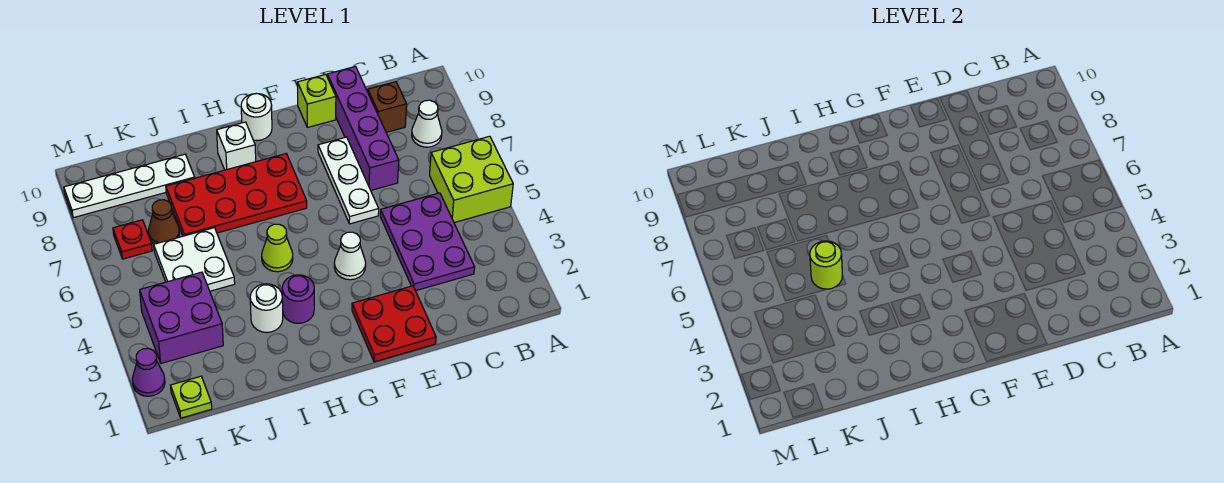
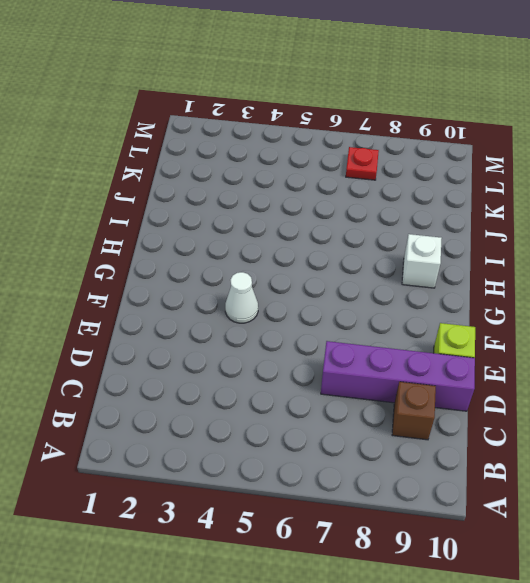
none -> lime brick A5:B6 level 1
none -> white cone B8 level 1
none -> purple plate C3:D5 level 1

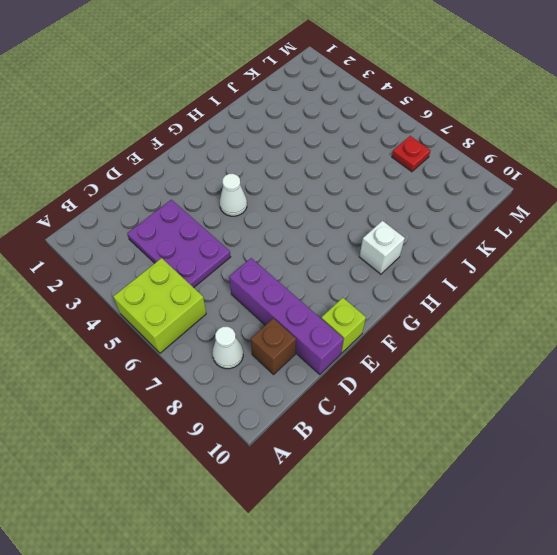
none -> red plate E1:F2 level 1
none -> white plate E6:E8 level 1
none -> red plate G7:J8 level 1

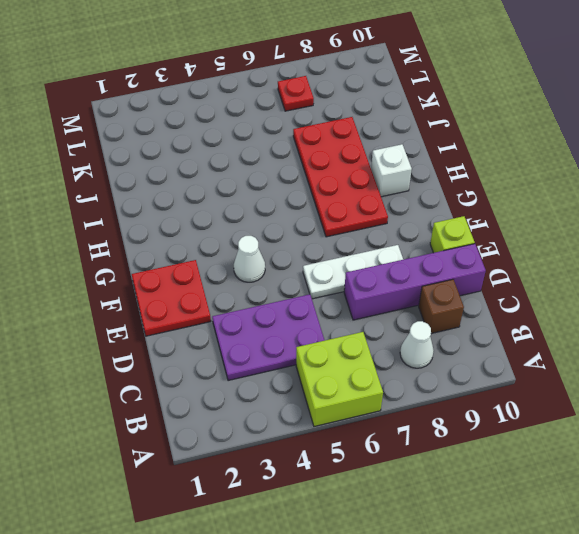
none -> white round brick G10 level 1
none -> purple round brick H3 level 1
none -> lime cone H5 level 1

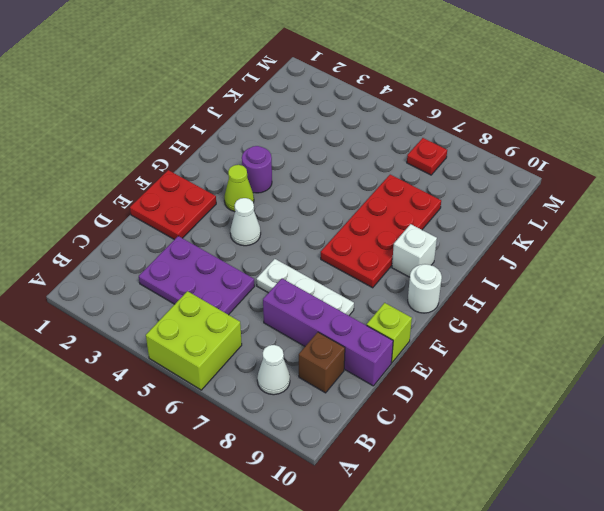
lime cone G3 level 1 -> lime cone H5 level 1
none -> white round brick I3 level 1
none -> white plate J5:K6 level 1
none -> white plate J9:M9 level 1

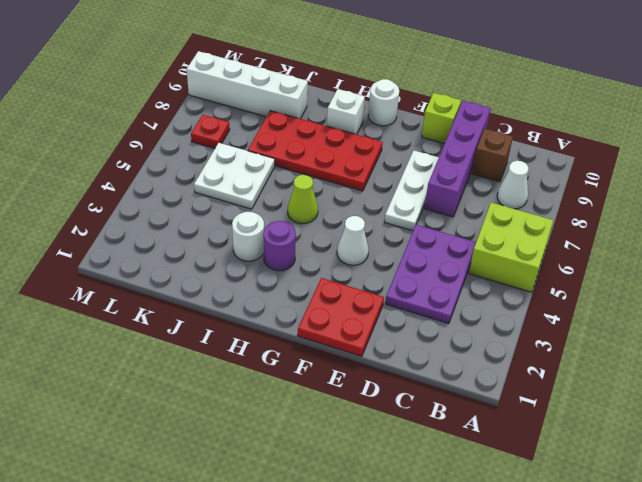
white brick J9:M9 level 1 -> white plate J9:M9 level 1
none -> purple brick K3:L4 level 1
none -> brown cone K7 level 1
none -> lime plate L1 level 1

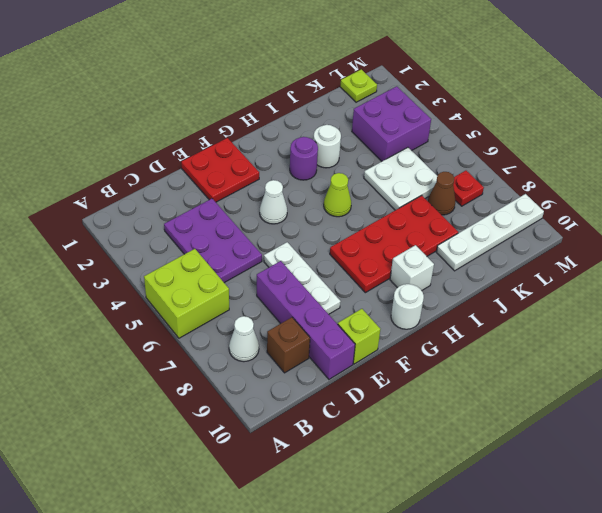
none -> purple cone M2 level 1
none -> lime round brick J5 level 2

